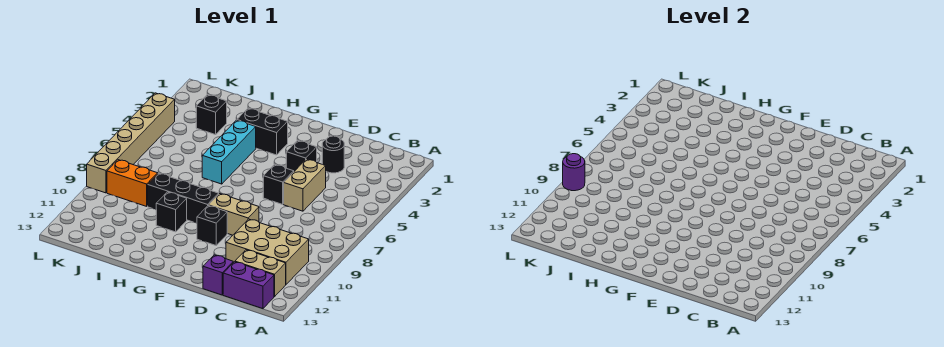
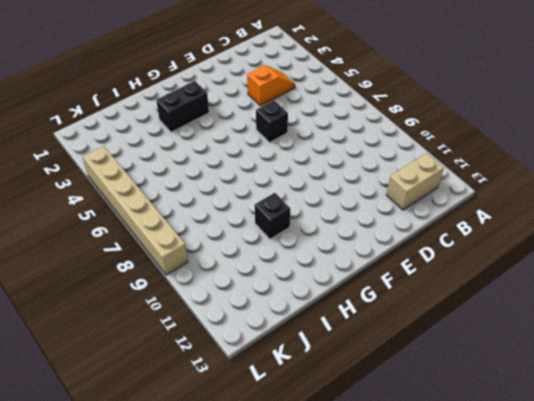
orange slope C4:D4 level 1 top D -> none
none -> tan brick B10:D11 level 1
none -> purple brick B13:C13 level 1
none -> black round brick D3 level 1

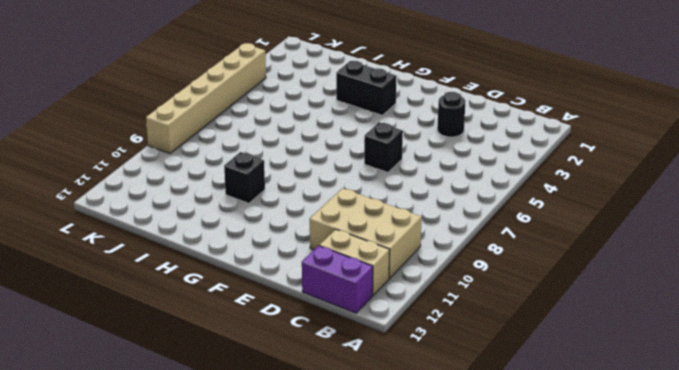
none -> tan brick D5:D6 level 1
none -> purple brick D13 level 1
none -> black brick E4 level 1

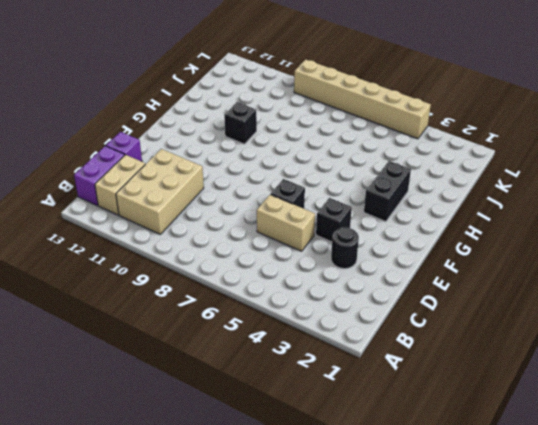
none -> tan brick E9:F9 level 1
none -> black brick F10 level 1
none -> black brick G9:I9 level 1

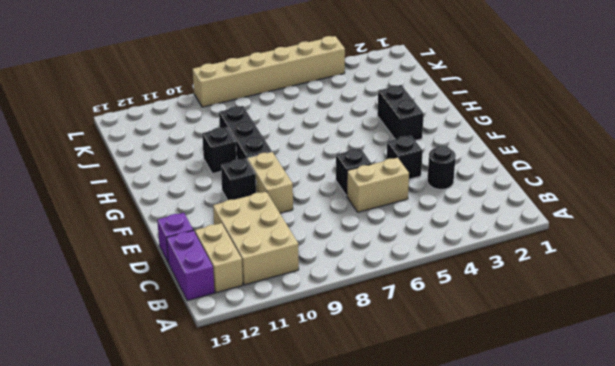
none -> cyan brick H4:H6 level 1
none -> black brick J3 level 1
none -> orange brick J9:K9 level 1

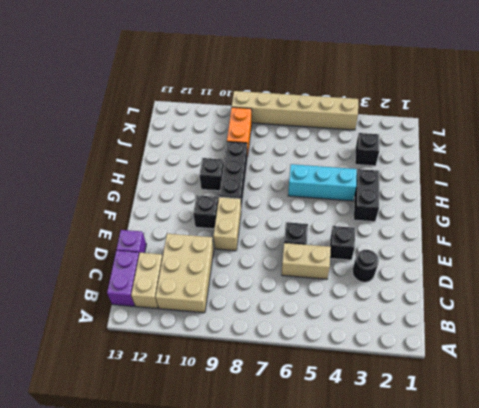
none -> purple round brick L9 level 2

